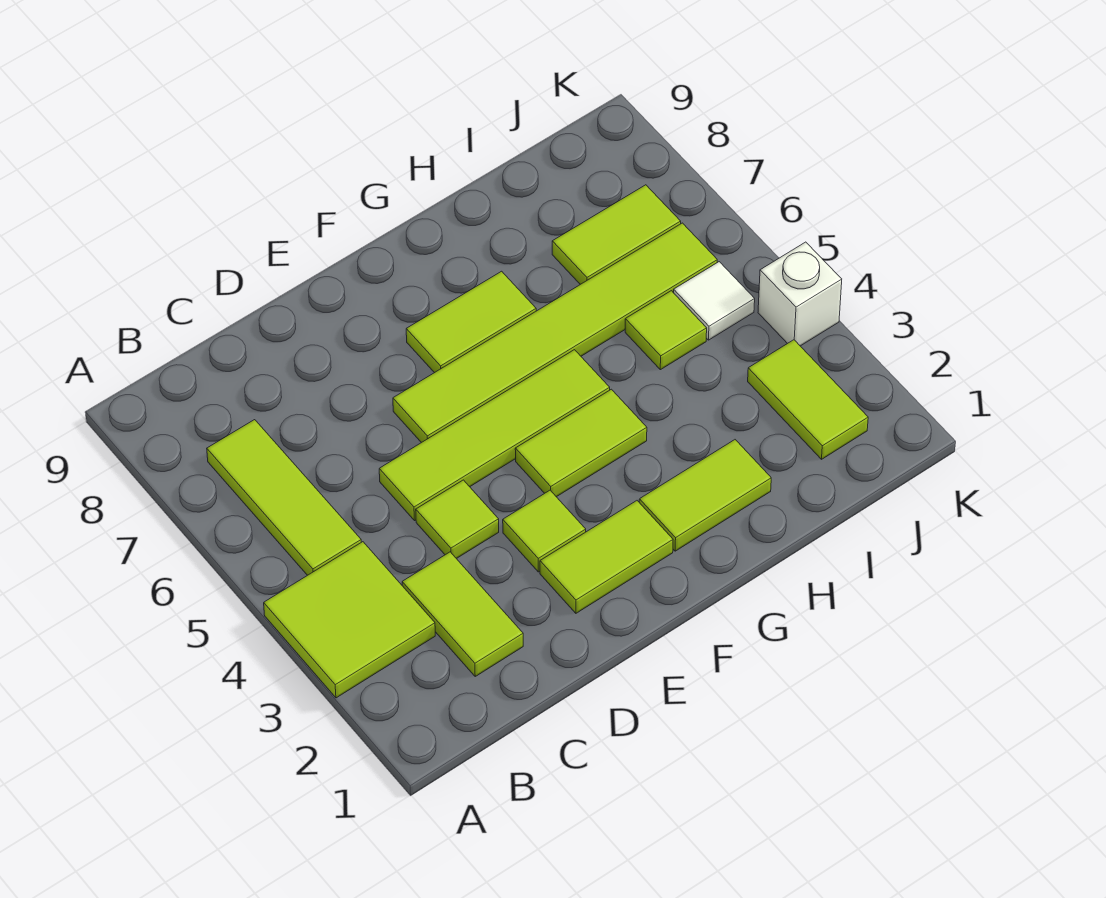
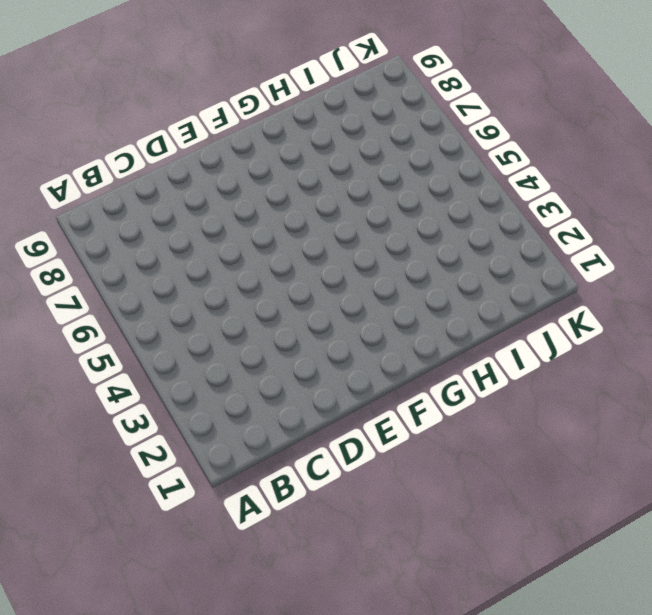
none -> lime tile A3:B4 level 1
none -> lime tile B5:B7 level 1
none -> lime tile C2:C3 level 1

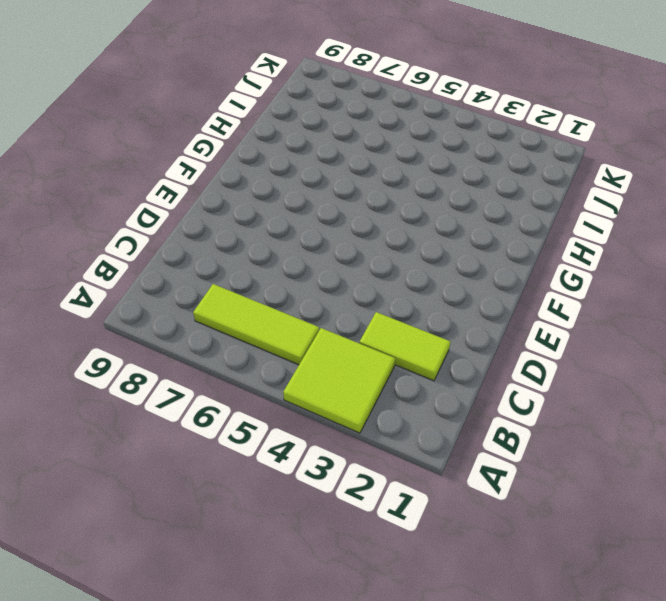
none -> lime tile D4 level 1
none -> lime tile D5:G5 level 1
none -> lime tile E2:F2 level 1

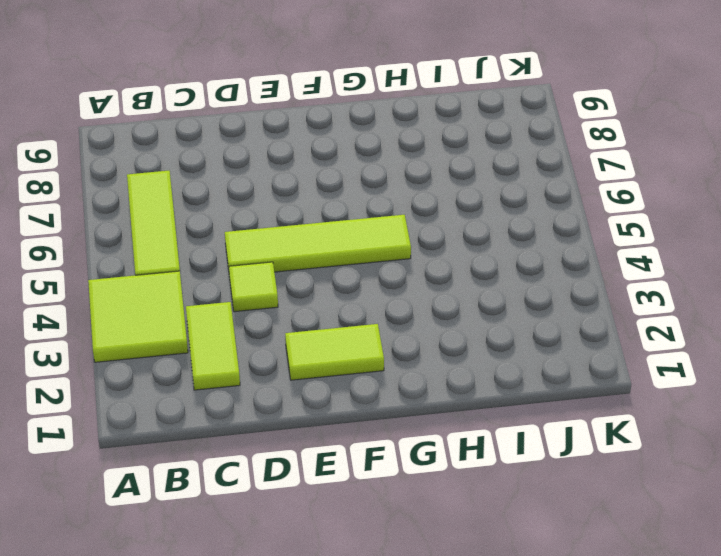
none -> lime tile E3 level 1
none -> lime tile E6:J6 level 1
none -> lime tile F4:G4 level 1

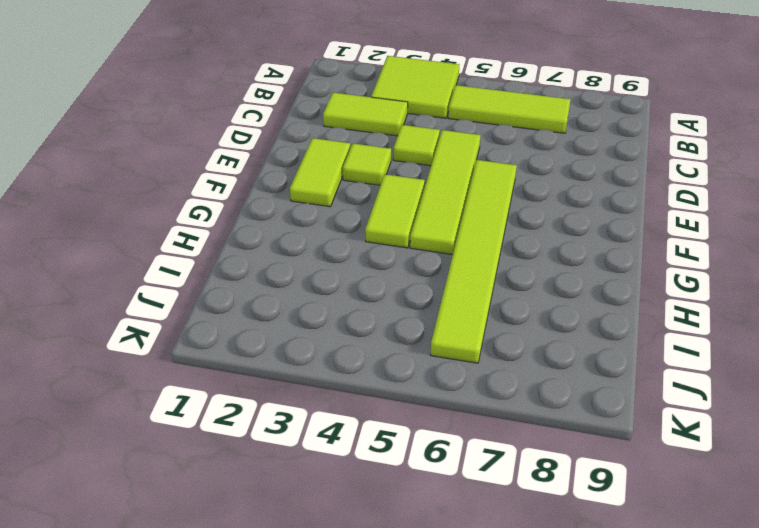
none -> lime tile F7:G7 level 1
none -> lime tile G2:H2 level 1
none -> lime tile I5 level 1

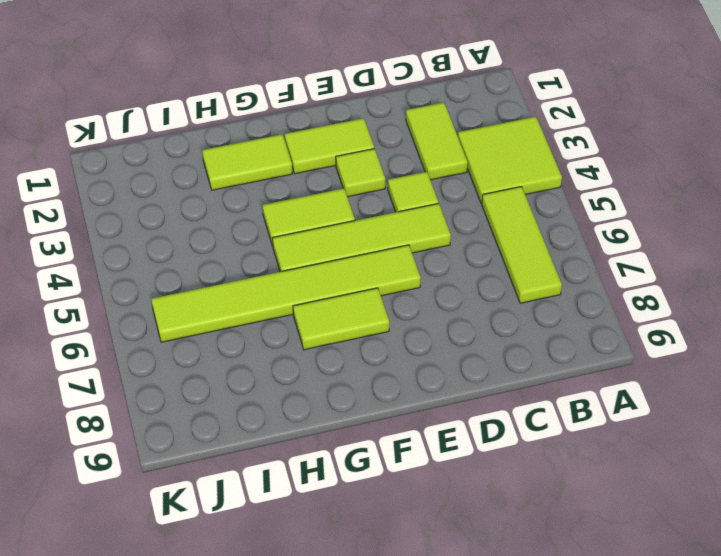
none -> lime tile I5 level 1
none -> lime tile I7:J7 level 1
none -> lime tile J2:J3 level 1

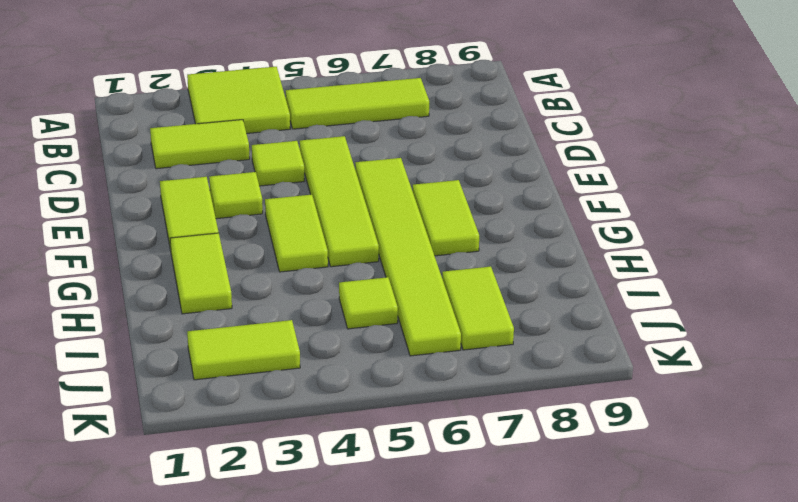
none -> white tile J5 level 1
none -> white brick K4 level 1

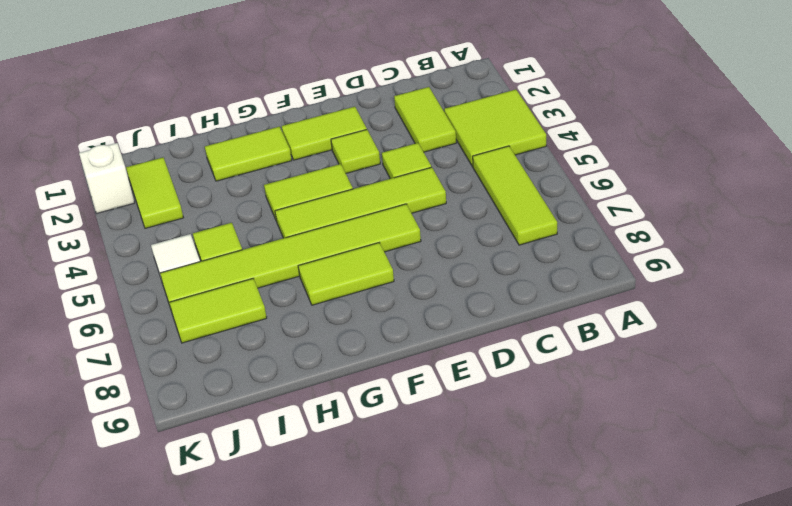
white brick K2 level 1 -> white brick K4 level 1

